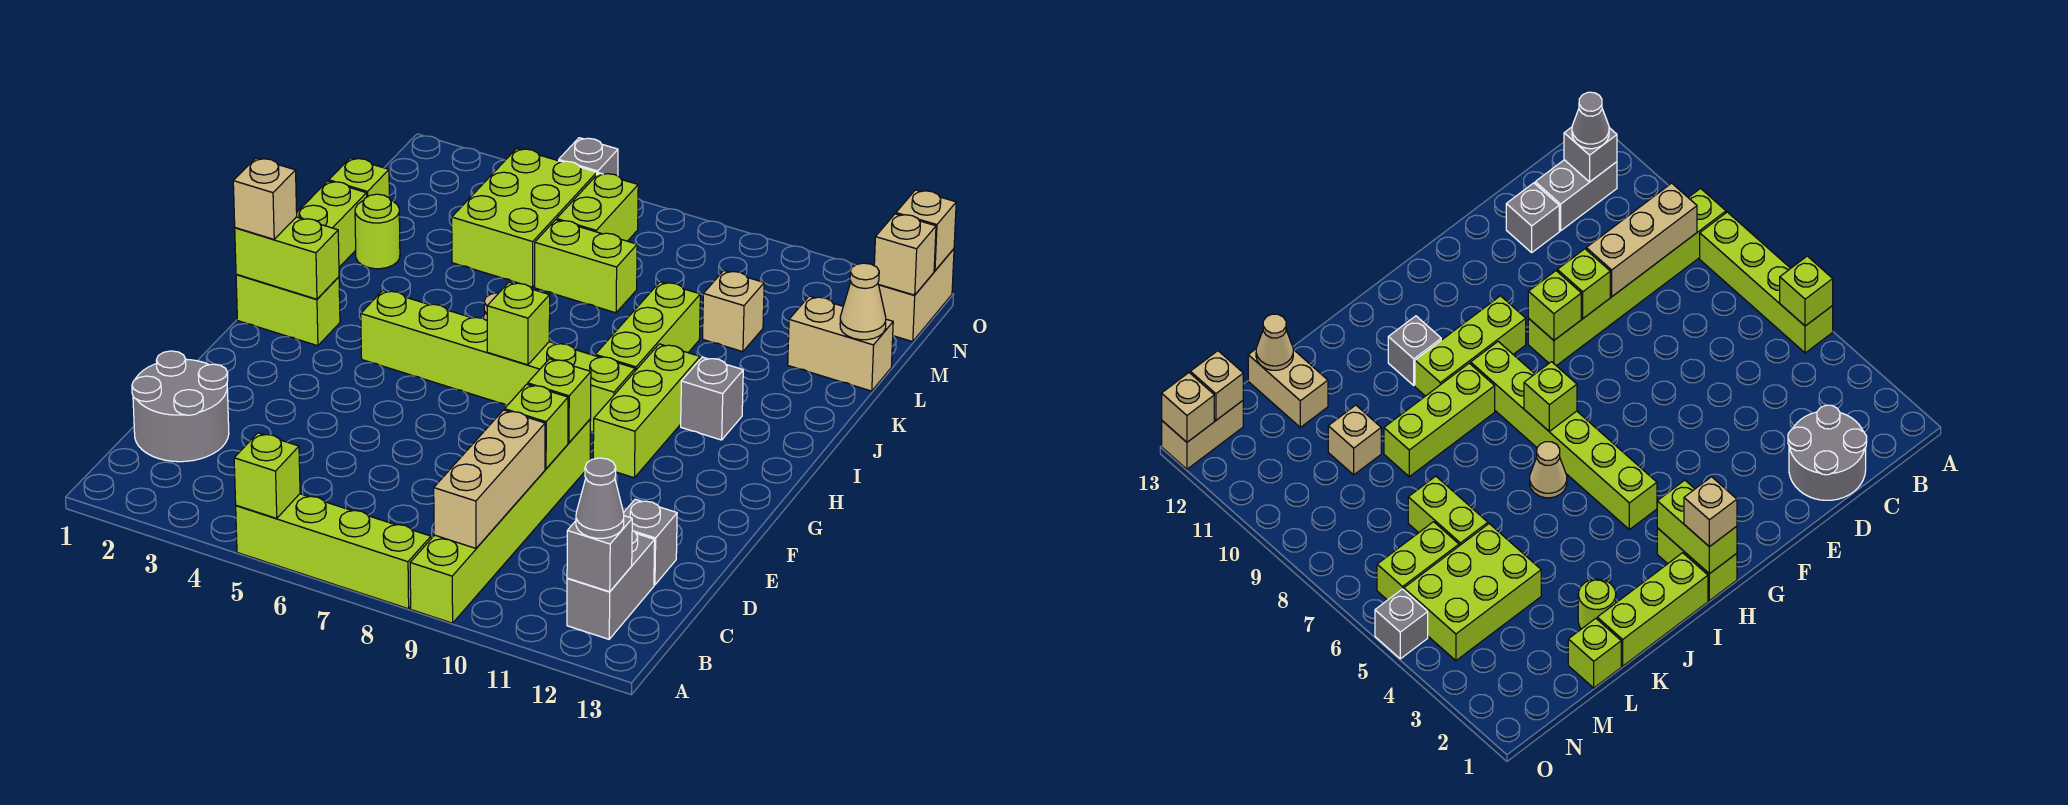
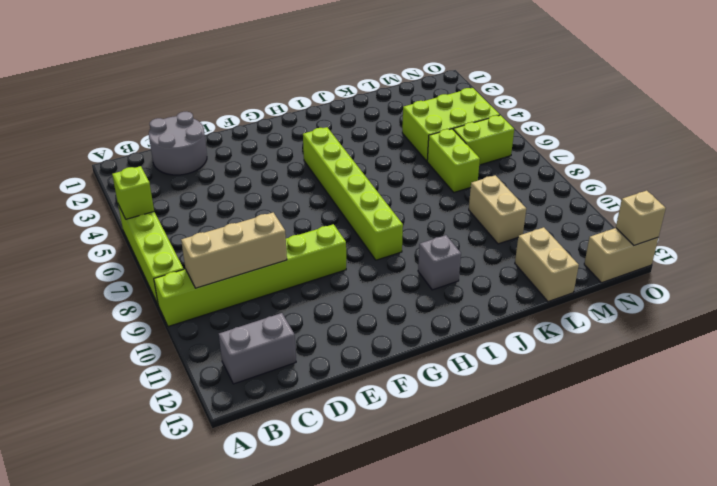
tan brick L9:L10 level 1 -> tan brick L10 level 1
none -> grey brick D12 level 1
none -> lime brick G10:I10 level 1
none -> lime brick H1:H2 level 1
none -> lime brick I1:K1 level 1

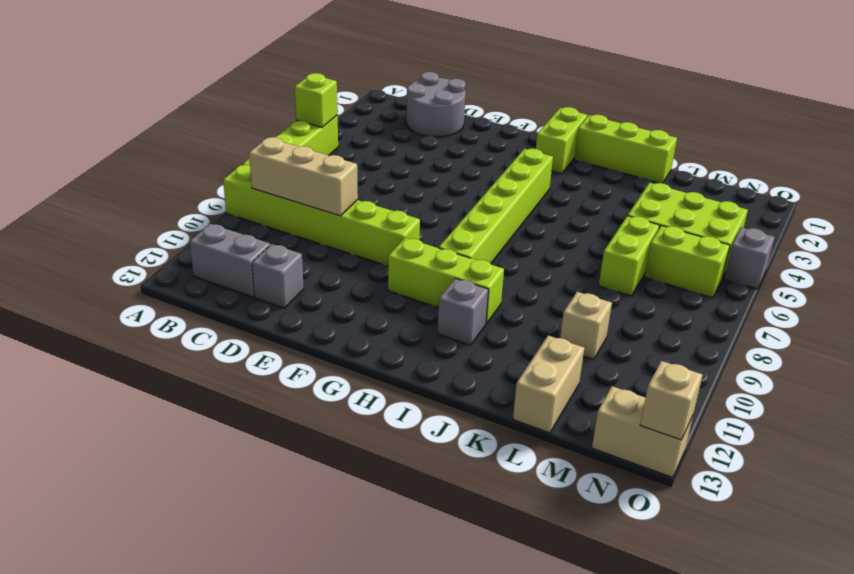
none -> tan cone I6 level 1
none -> lime brick I9:K9 level 1
none -> lime round brick K2 level 1
none -> lime brick L1 level 1

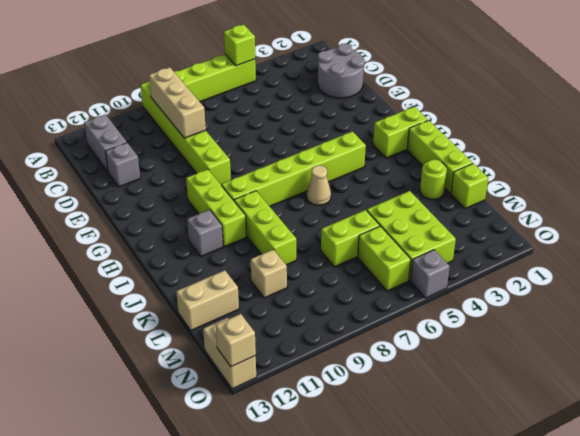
none -> grey brick B12 level 2
none -> lime brick E9 level 2
none -> lime brick F9 level 2
none -> lime brick H1:H2 level 2

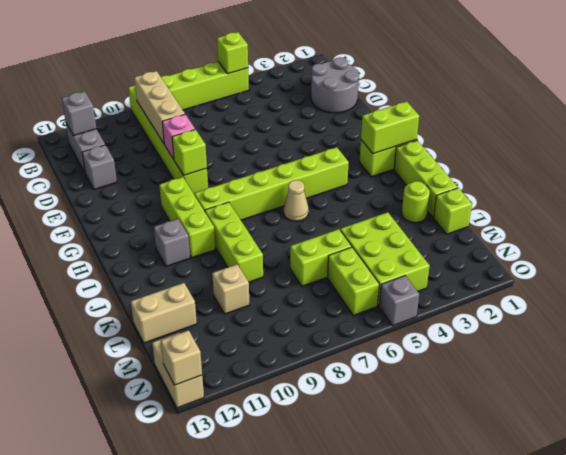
pink brick E9 level 2 -> lime brick E9 level 2
none -> lime brick H7 level 2
none -> tan cone L13 level 2
none -> tan brick N13 level 2
none -> grey cone B12 level 3

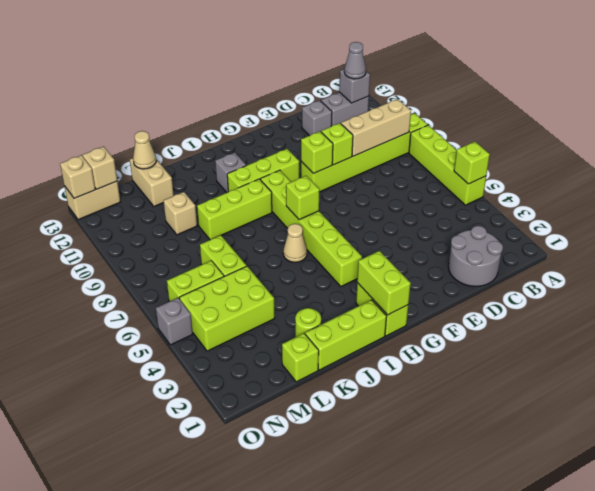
none -> tan brick H1 level 3

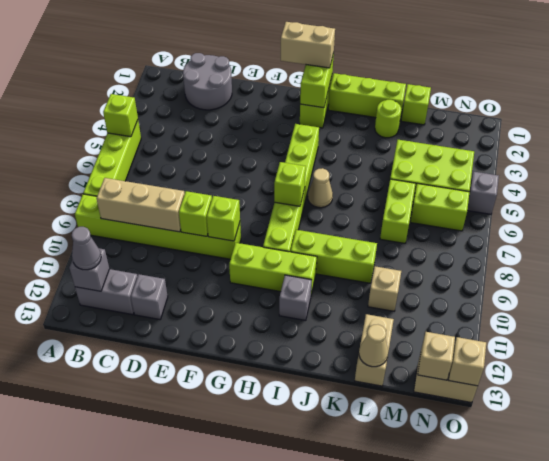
tan brick G1:H1 level 3 -> tan brick H1 level 3

